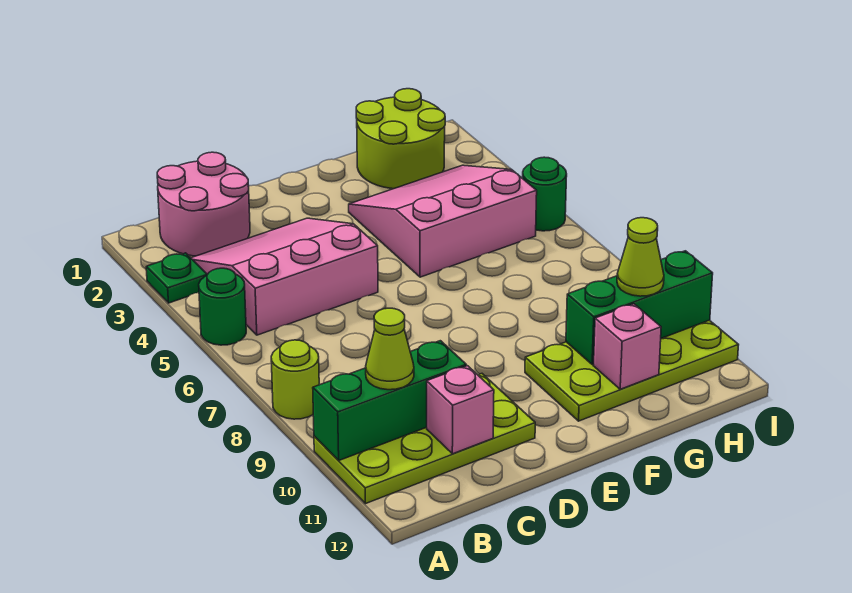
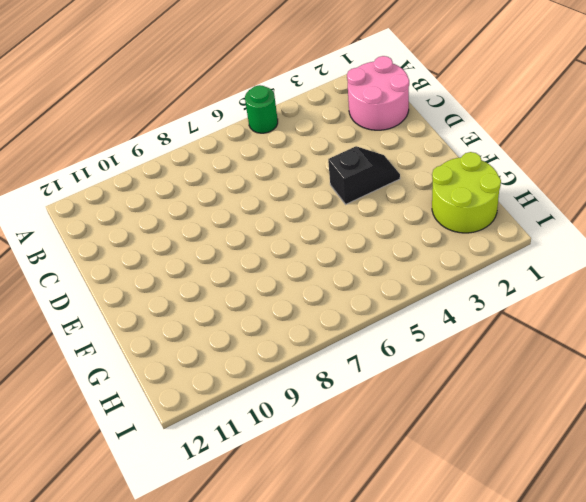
black slope E3:E4 level 1 top 4 -> none
none -> green plate A3 level 1
none -> lime round brick A8 level 1
none -> lime plate A10:D11 level 1

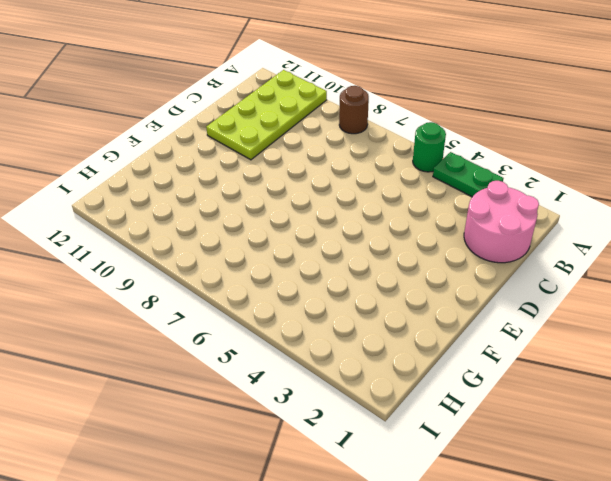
green plate A3:A4 level 1 -> green plate A3 level 1
brown round brick A8 level 1 -> lime round brick A8 level 1
none -> pink slope B3:D5 level 1 top 5
none -> pink slope F3:H5 level 1 top 5
none -> lime plate F10:I11 level 1

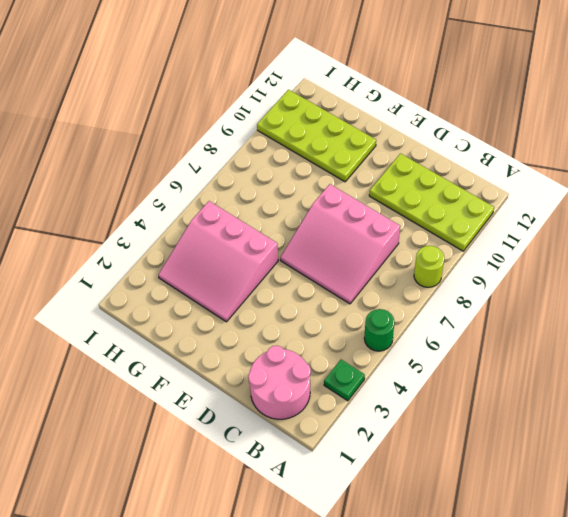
pink slope C6:E8 level 1 top 8 -> pink slope B3:D5 level 1 top 5
none -> lime round brick G1:H2 level 1
none -> green round brick I5 level 1
none -> green brick A10:C10 level 2

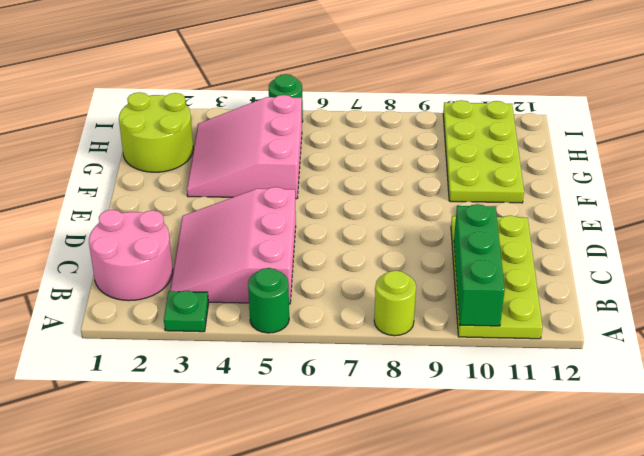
none -> pink brick C11 level 2
none -> green brick G10:I10 level 2
none -> pink brick G11 level 2

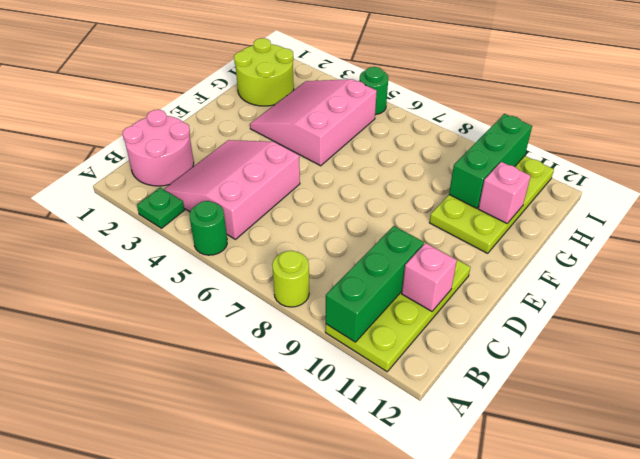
none -> lime cone B10 level 3
none -> lime cone H10 level 3

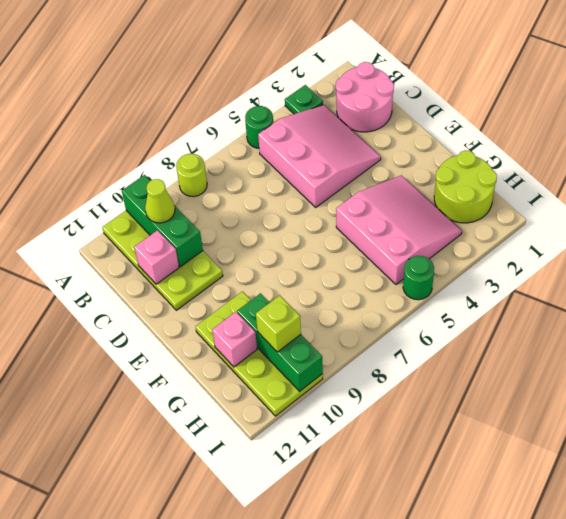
lime brick H10 level 3 -> lime cone H10 level 3

